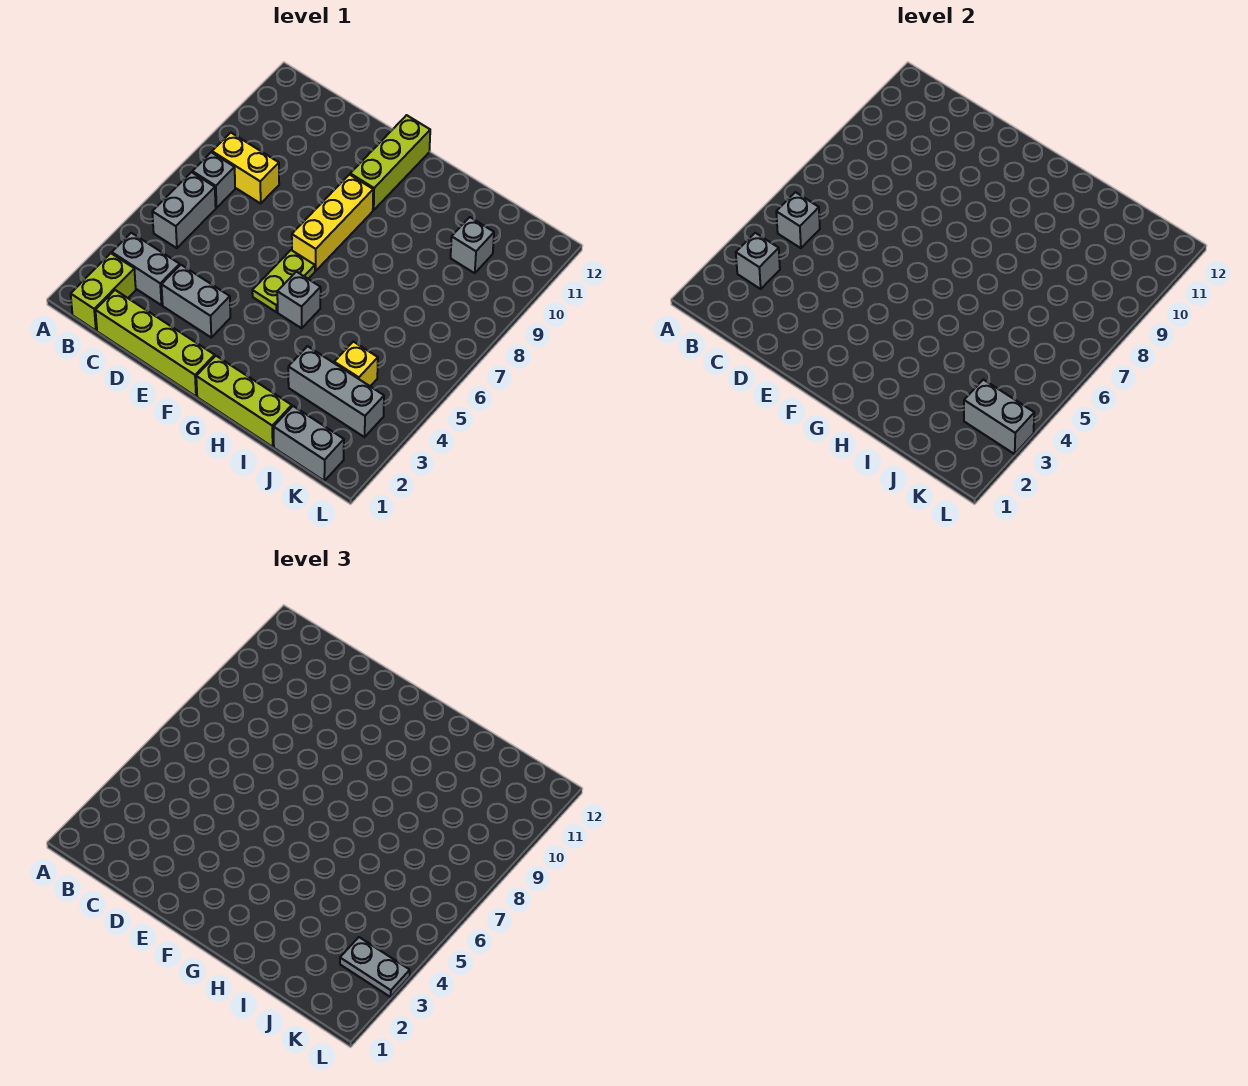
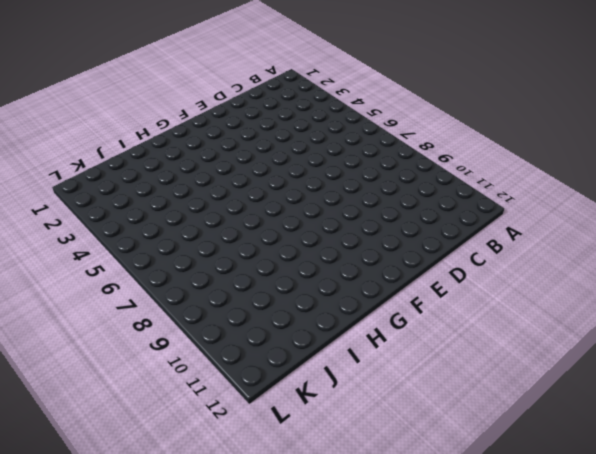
none -> lime brick B1:B2 level 1
none -> grey brick B3:C3 level 1
none -> grey brick B5:B6 level 1

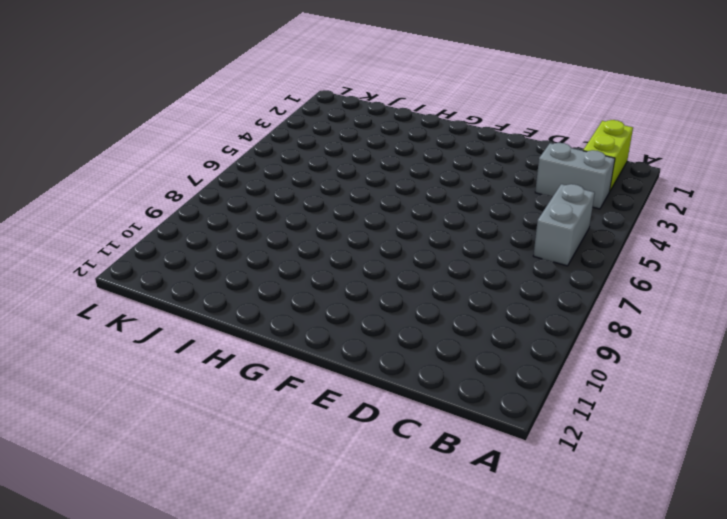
none -> grey brick B7 level 1
none -> yellow brick B8:C8 level 1
none -> lime brick C1:F1 level 1

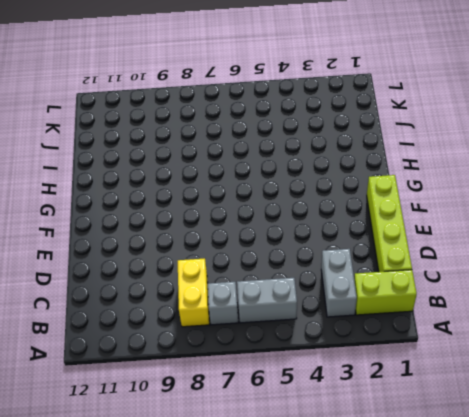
none -> grey brick D3:E3 level 1
none -> lime plate F5:F6 level 1
none -> yellow brick F7:F9 level 1

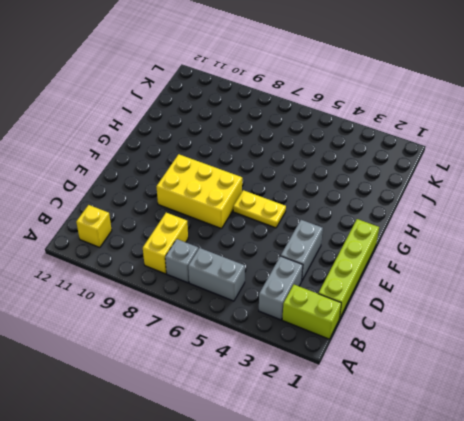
yellow brick B11 level 1 -> yellow brick J4 level 1
yellow brick E7:F9 level 1 -> yellow brick F7:F9 level 1
yellow plate F5:F6 level 1 -> lime plate F5:F6 level 1
none -> lime brick F10:F12 level 1
none -> lime brick G1:I1 level 1
none -> grey brick G5 level 1

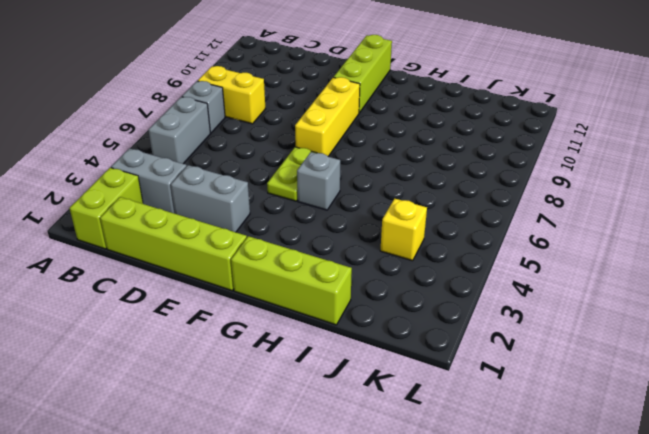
none -> grey brick I3:K3 level 1
none -> grey brick J1:K1 level 1
none -> grey brick J10 level 1

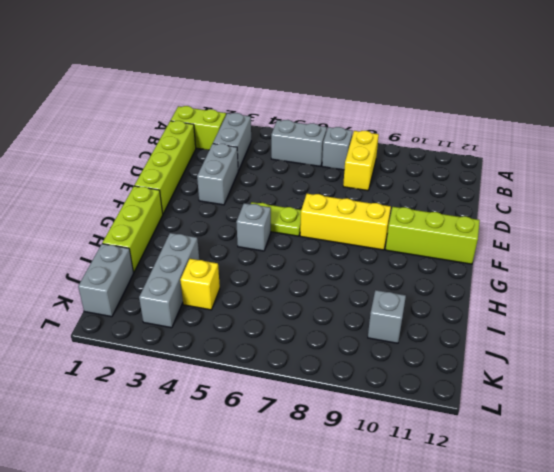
none -> grey brick B3 level 2
none -> grey brick B5 level 2
none -> grey brick K3:L3 level 2

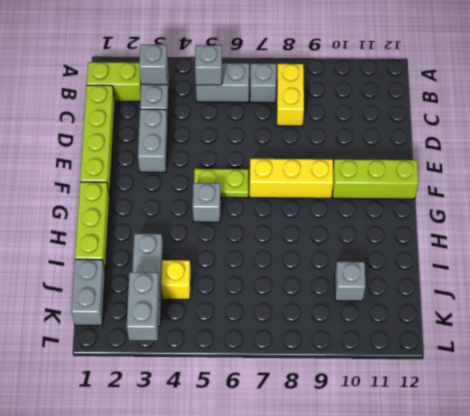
none -> grey plate K3:L3 level 3

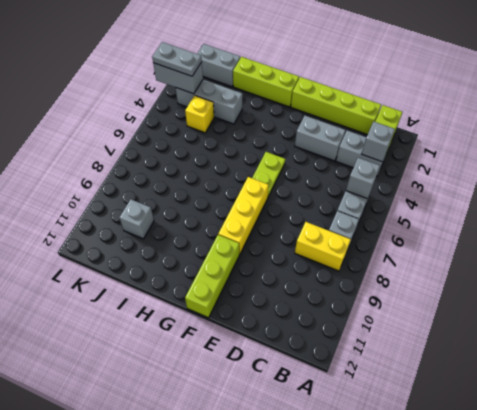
none -> grey brick G5 level 1

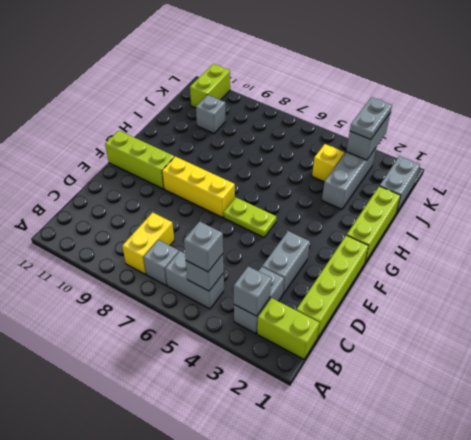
grey brick B5 level 3 -> grey brick G5 level 1
lime brick K11:L11 level 1 -> none

